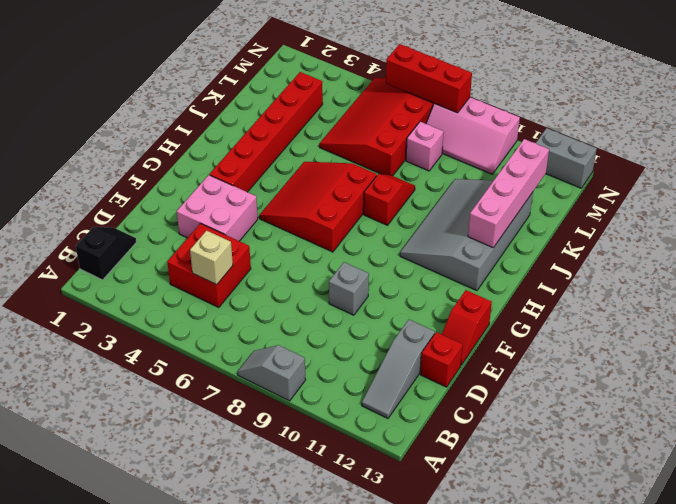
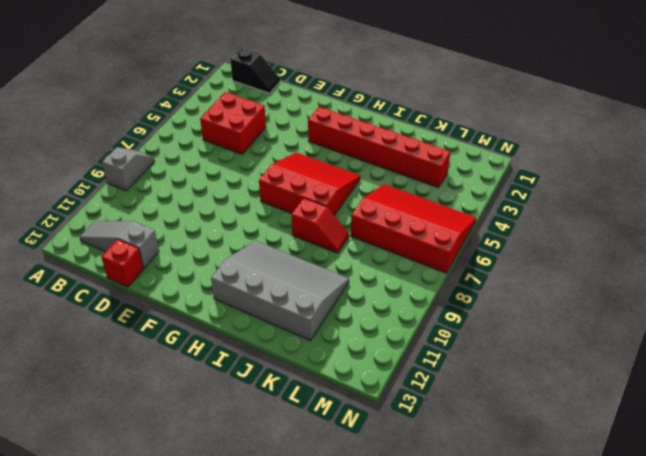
none -> pink brick E3:F4 level 1
none -> grey brick E9 level 1
none -> red slope E13:F13 level 1 top F

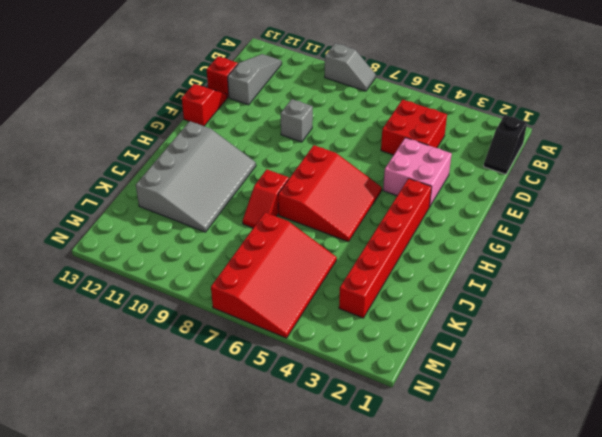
none -> pink brick L8 level 1
none -> pink slope M8:N10 level 1 top N
none -> grey brick N12:N13 level 1

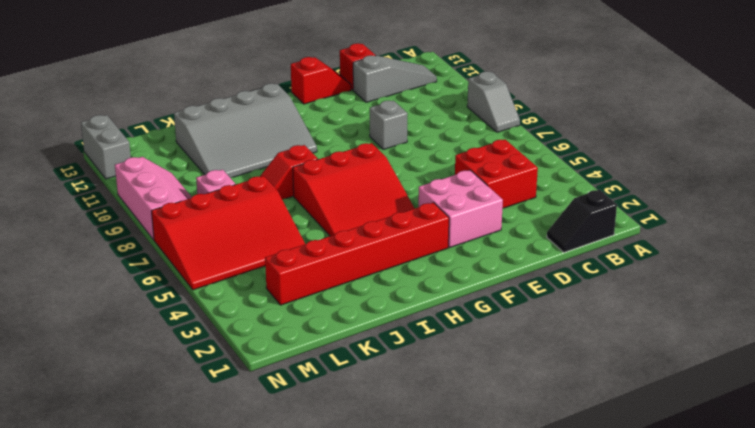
none -> tan brick C5 level 2
none -> pink brick I12:L12 level 2
none -> red brick N6:N8 level 2

